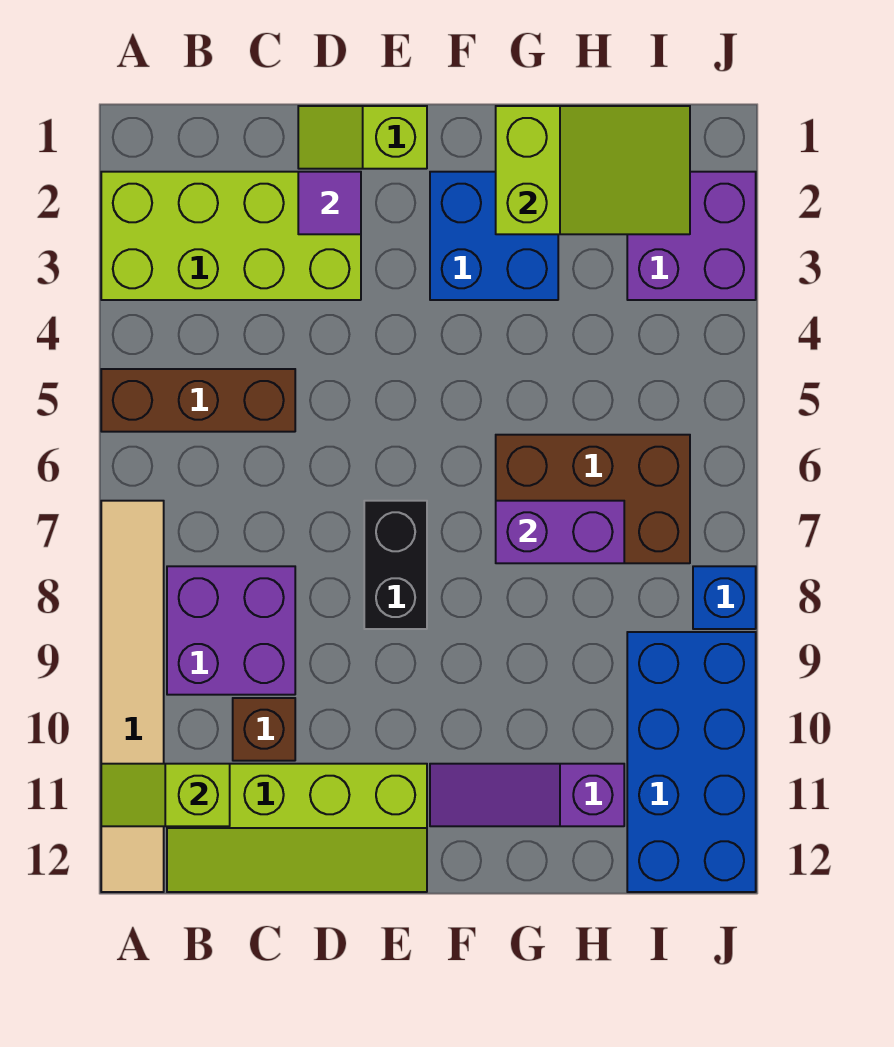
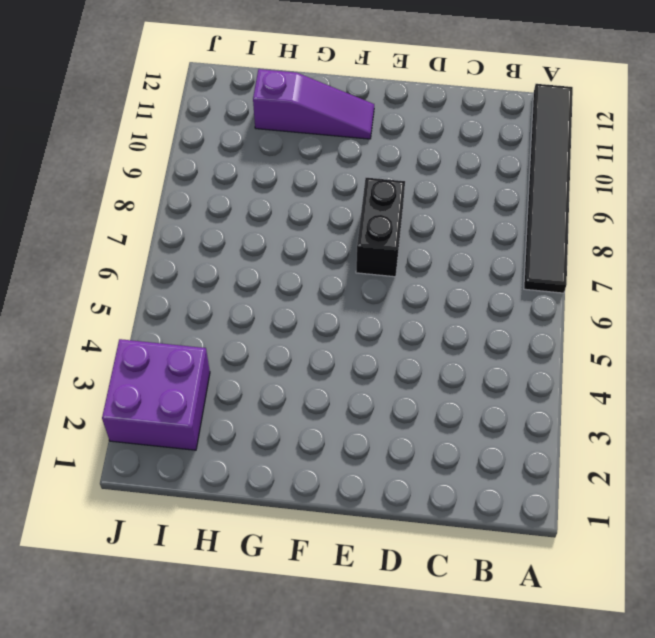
black tile A7:A12 level 1 -> tan tile A7:A12 level 1
none -> lime brick A2:D3 level 1
none -> brown brick A5:C5 level 1
none -> purple brick B8:C9 level 1

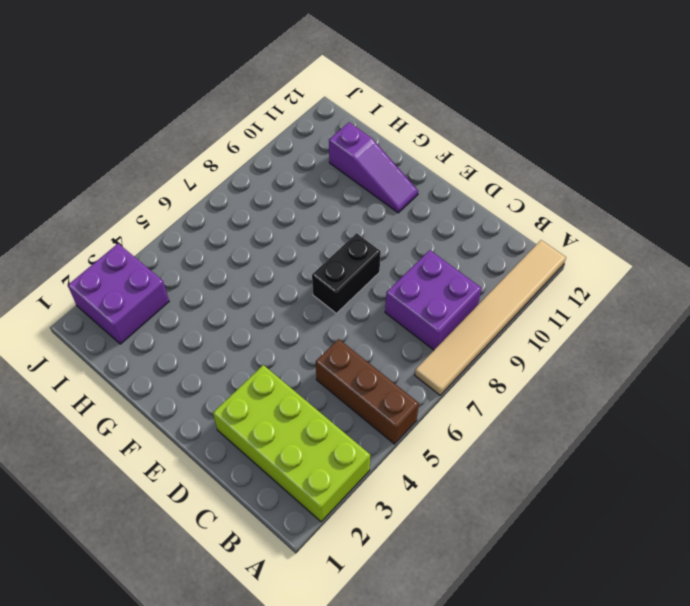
none -> lime slope B11:E12 level 1 top 11
none -> brown brick C10 level 1
none -> lime slope D1:E1 level 1 top E

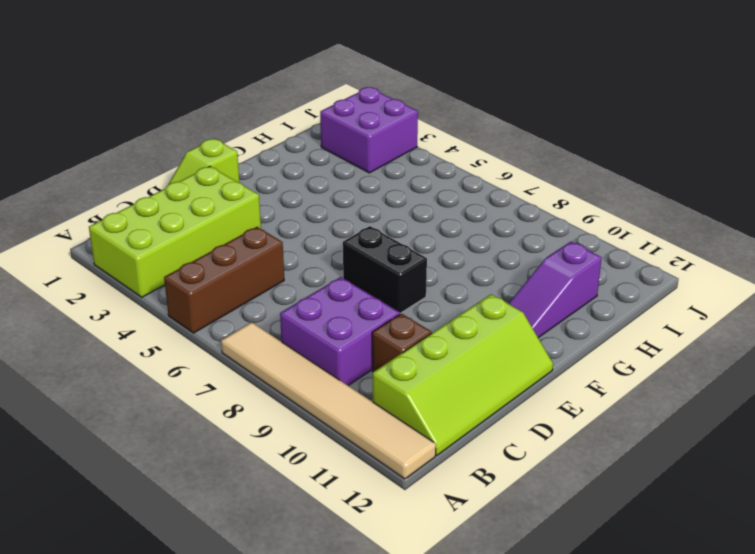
none -> blue brick F2:G3 level 1
none -> brown brick G6:I7 level 1
none -> blue brick I9:J12 level 1

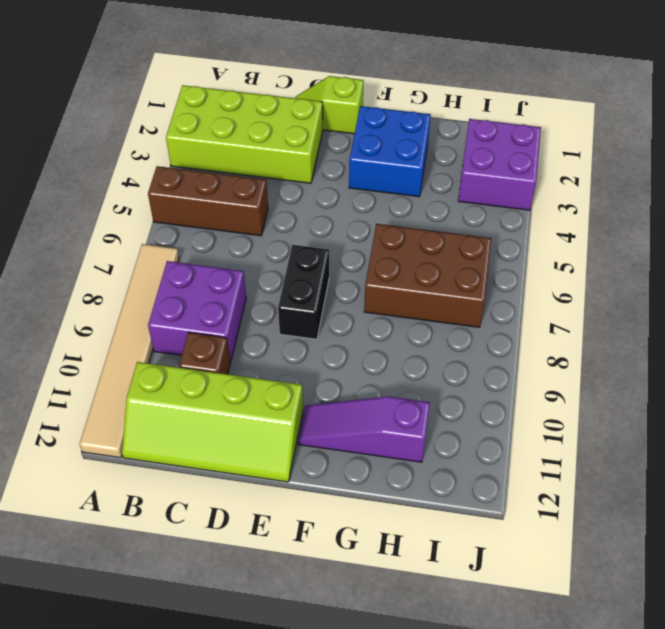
none -> blue brick I9:J12 level 1
none -> blue brick J8 level 1
none -> lime slope A11:B11 level 2 top B

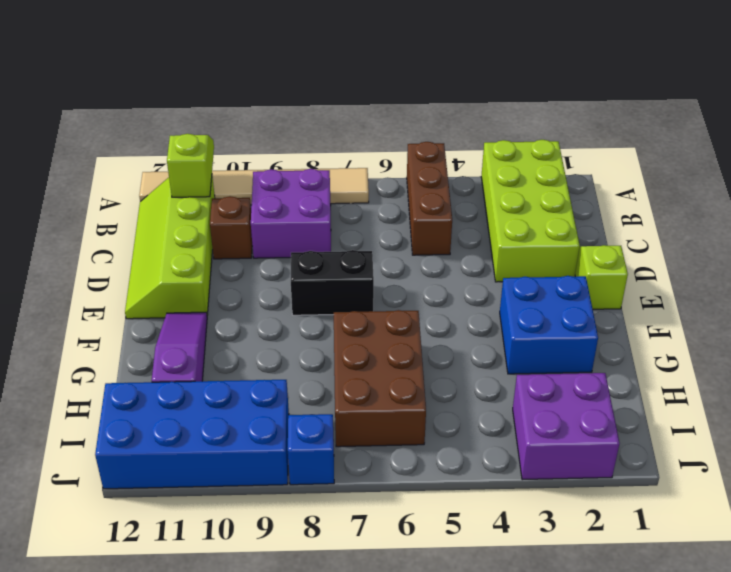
none -> purple tile D2 level 2
none -> lime slope G1:I2 level 2 top G
none -> purple brick G7:H7 level 2

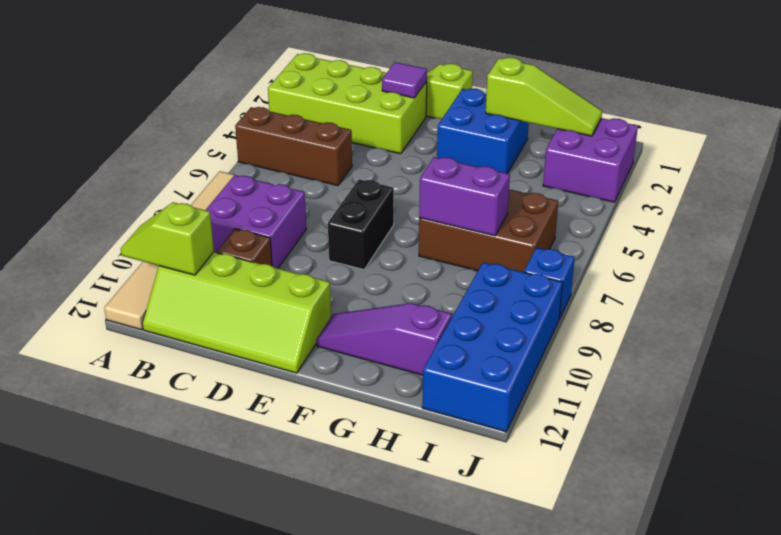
lime slope G2:I2 level 2 top G -> lime slope G1:I2 level 2 top G

